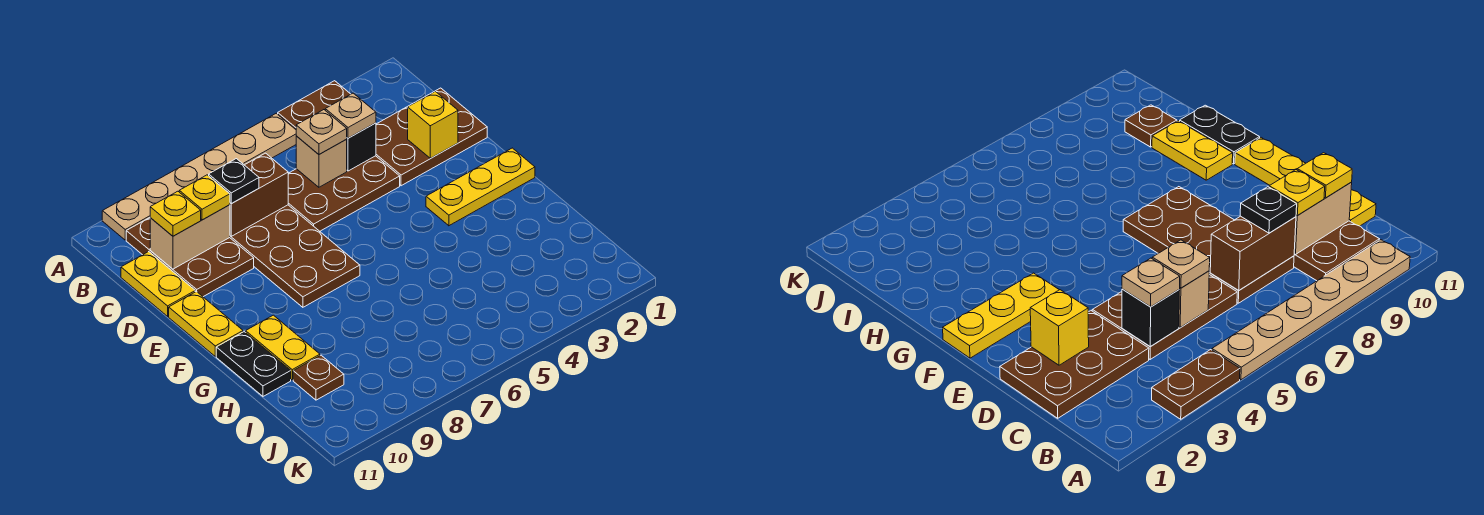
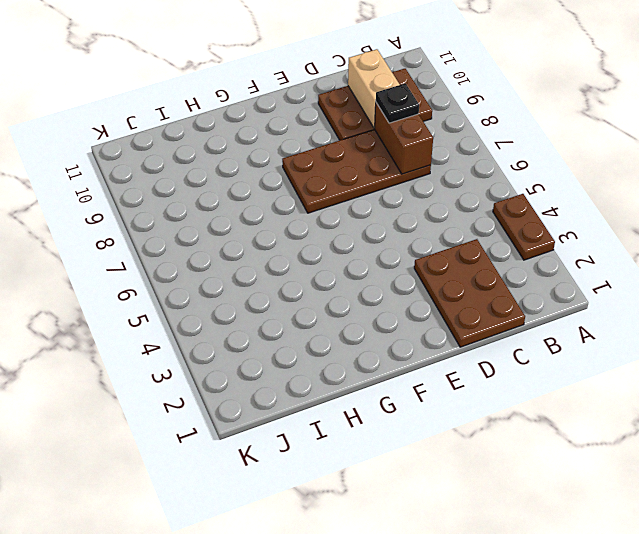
none -> tan plate A5:A10 level 1
none -> brown plate C4:D6 level 1
none -> yellow plate C11:D11 level 1

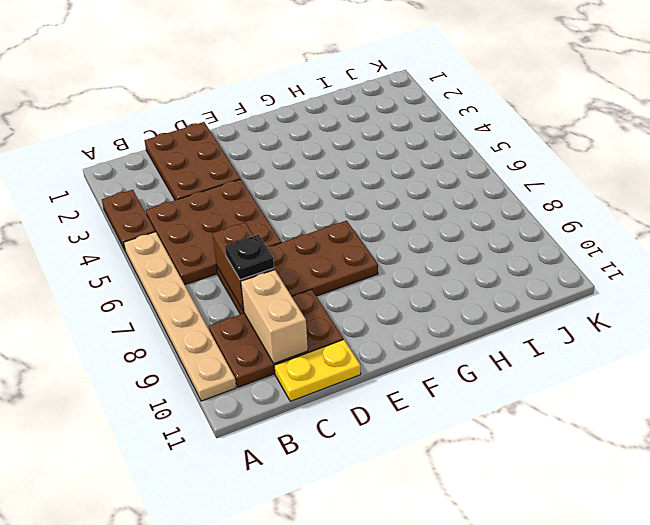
brown plate B4:D6 level 1 -> brown plate C4:D6 level 1
none -> yellow plate E11:F11 level 1
none -> yellow plate F1:F3 level 1
none -> yellow plate G10:H10 level 1

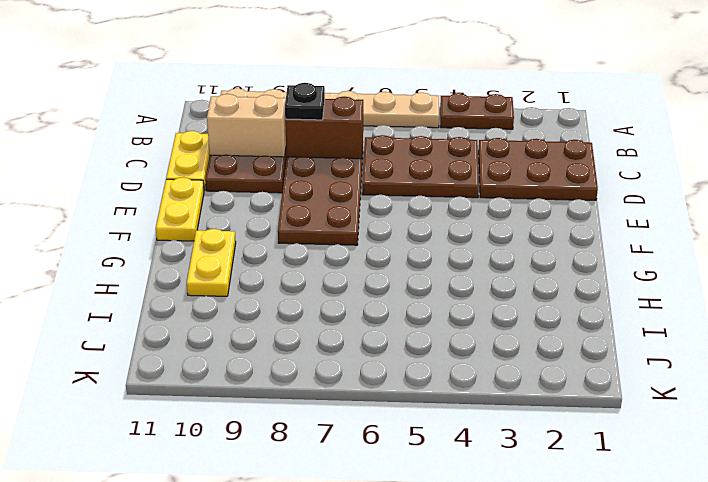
none -> yellow plate F1:F3 level 1
none -> black plate G11:H11 level 1
none -> brown plate I10 level 1

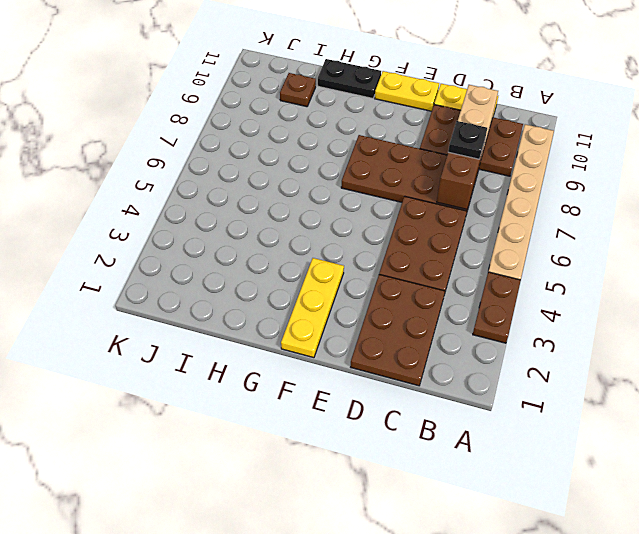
none -> yellow plate G10:H10 level 1
none -> black brick C4 level 2
none -> tan brick C5 level 2

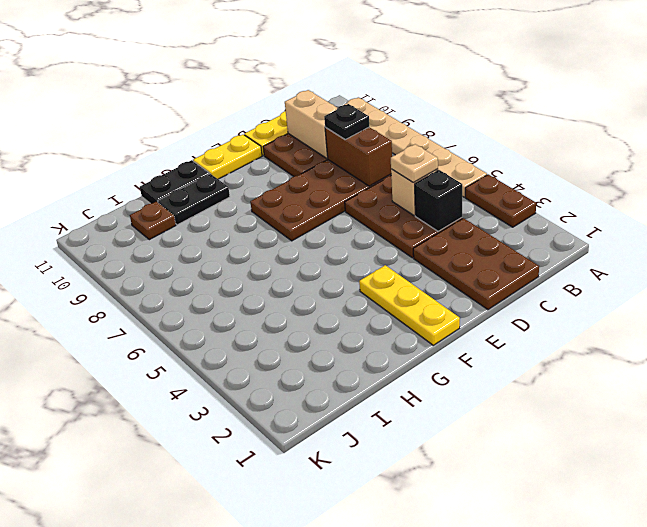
black plate G10:H10 level 1 -> yellow plate G10:H10 level 1
none -> yellow brick D2 level 2
none -> tan plate C4 level 3
none -> yellow plate C9 level 3

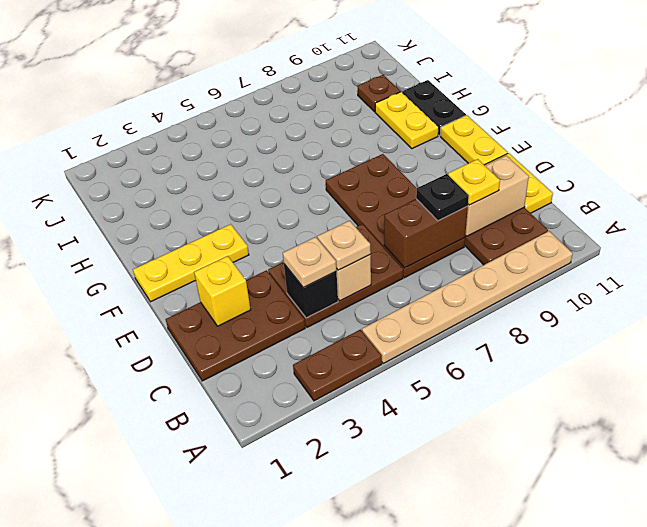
none -> yellow plate C10 level 3

